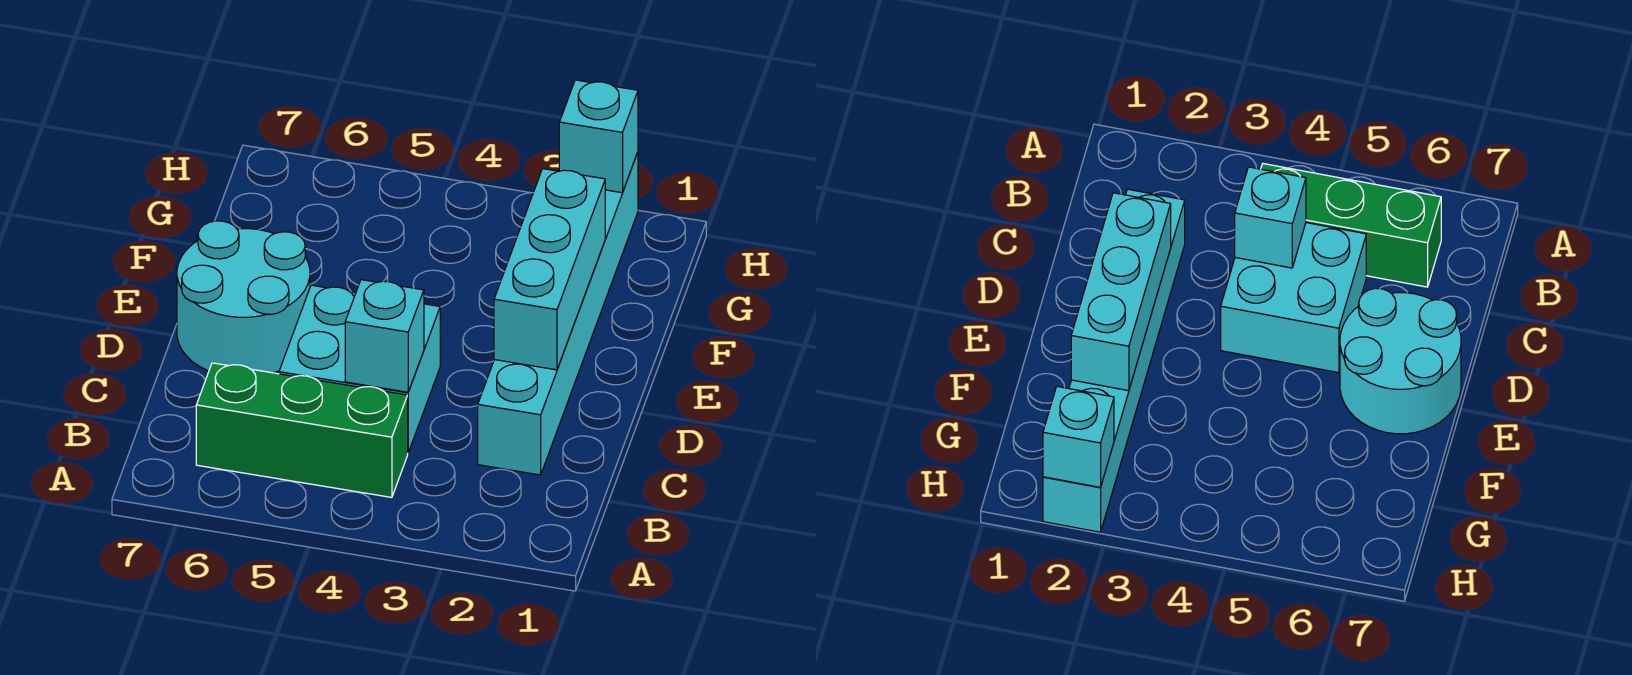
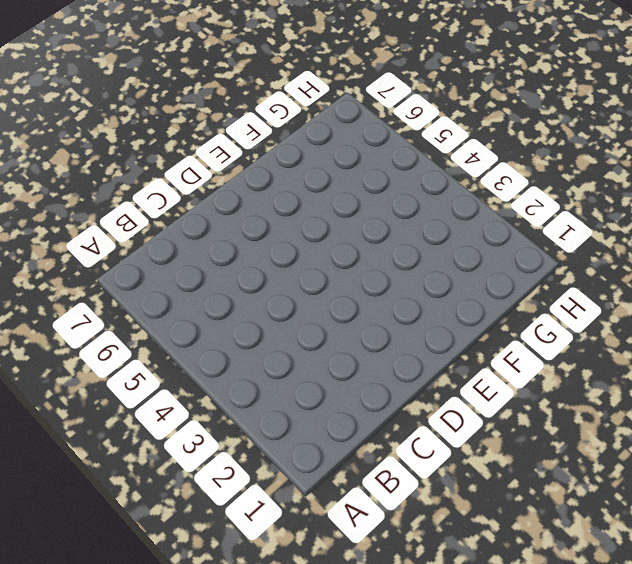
none -> green brick B4:B6 level 1
none -> cyan brick C2:H2 level 1

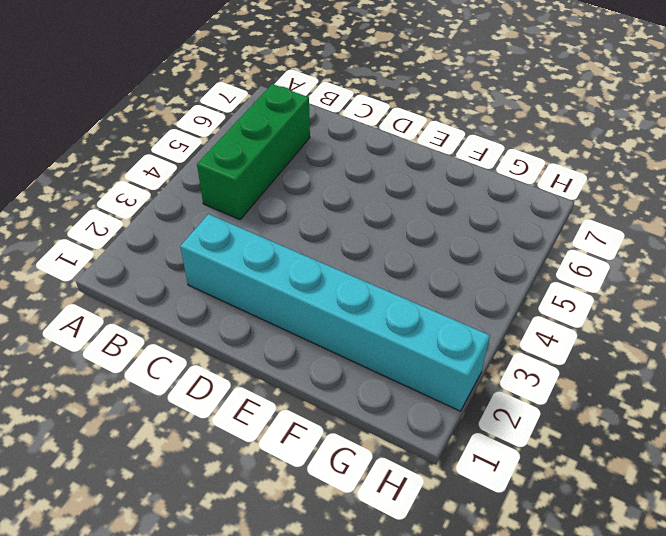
none -> cyan brick C4:D5 level 1
none -> cyan round brick D6:E7 level 1

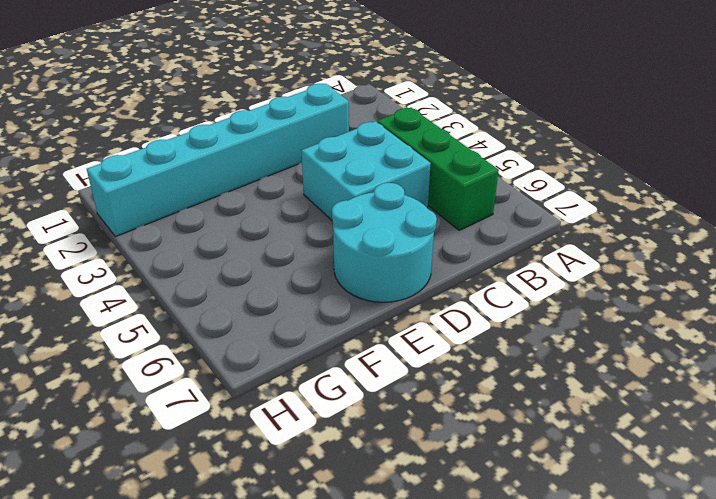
none -> cyan brick C4 level 2
none -> cyan brick D2:F2 level 2

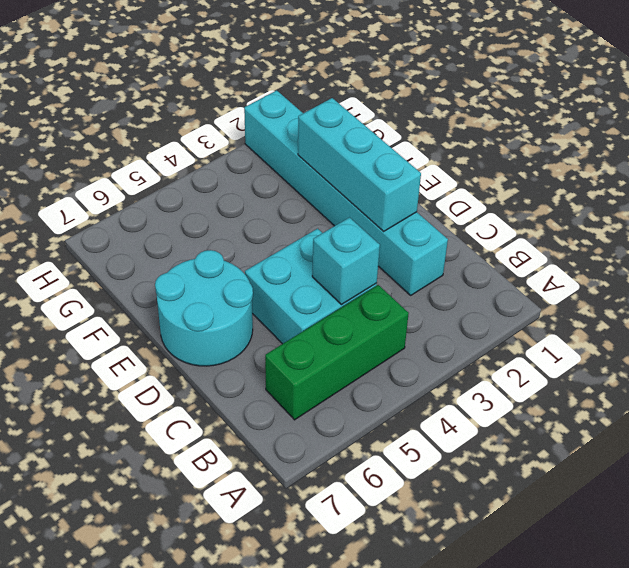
none -> cyan brick H2 level 2

